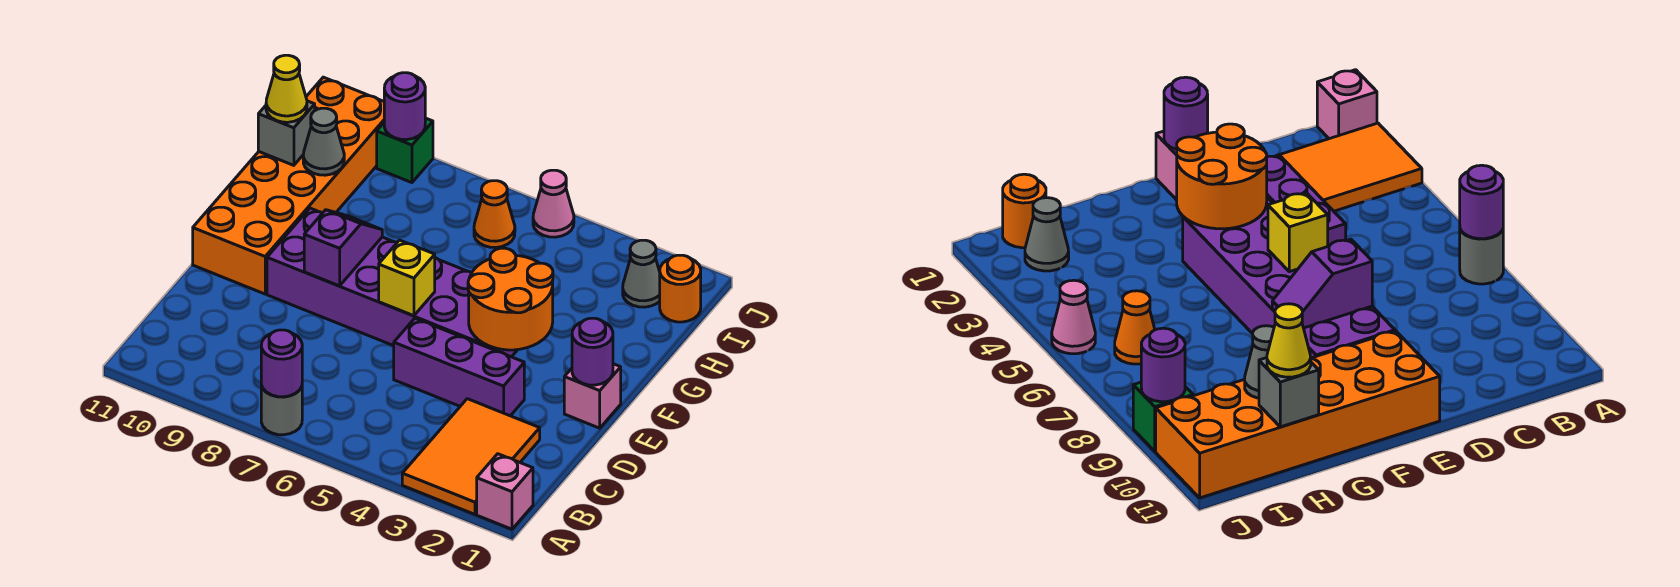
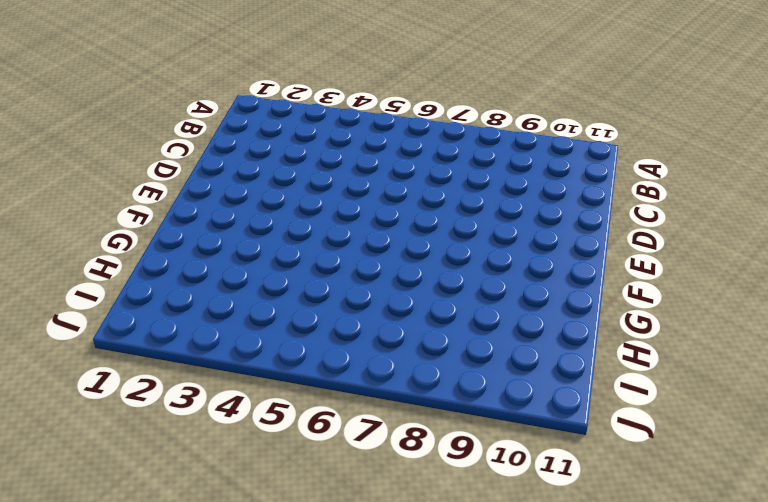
none -> pink brick A1 level 1
none -> orange tile A2:C3 level 1
none -> grey round brick A7 level 1

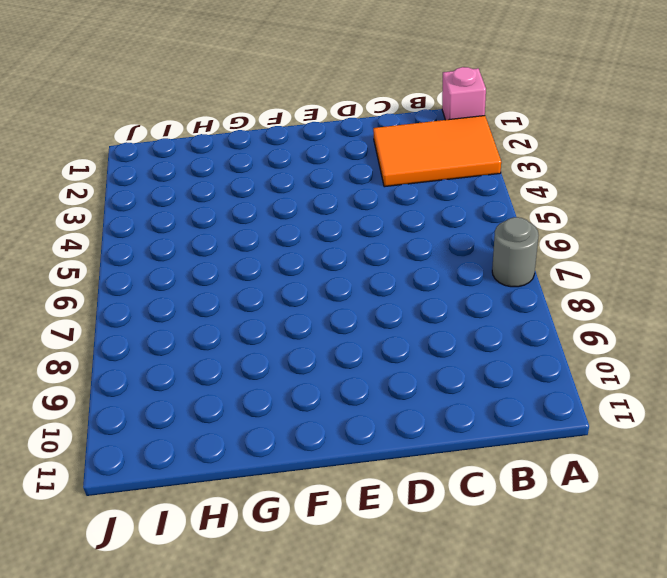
none -> purple brick D3:D5 level 1
none -> pink brick E1 level 1
none -> purple brick E4:F9 level 1

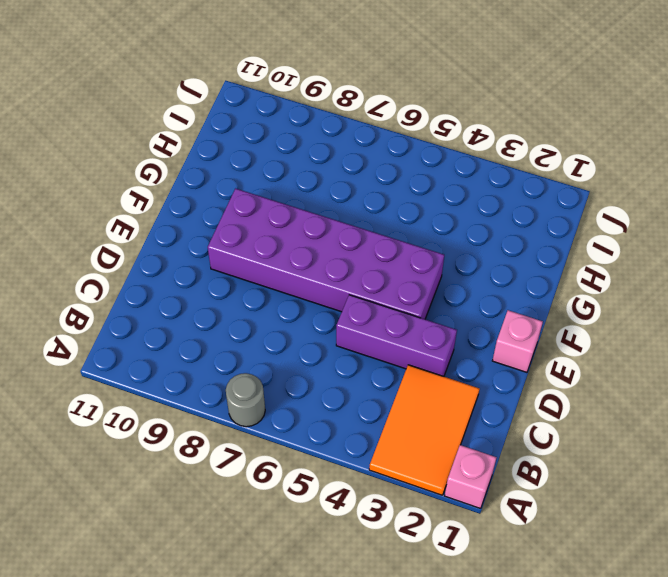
none -> orange brick E10:J11 level 1
none -> orange round brick I1 level 1
none -> grey cone I2 level 1

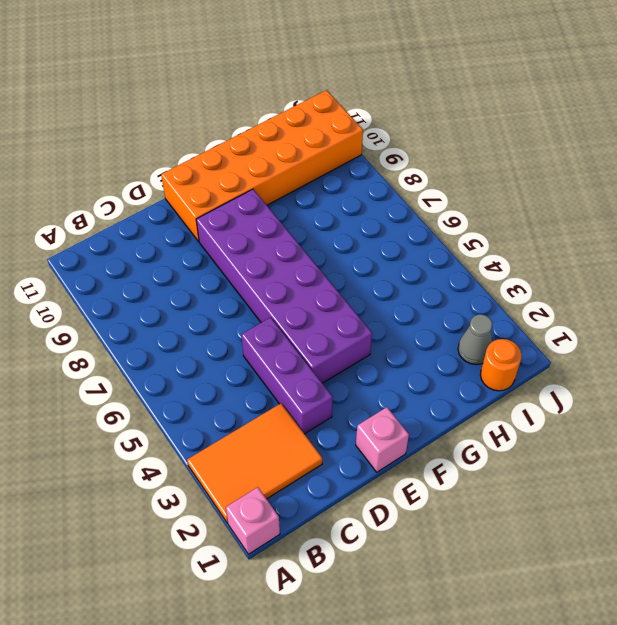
none -> grey round brick A7 level 1
none -> orange cone I6 level 1
none -> pink cone J5 level 1

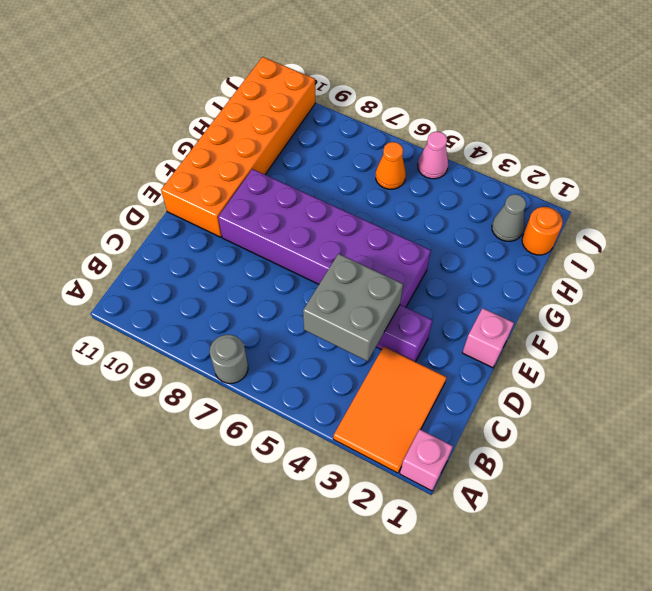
grey brick C4:D5 level 2 -> none
none -> green brick J9 level 1
none -> purple round brick A7 level 2
none -> purple round brick E1 level 2

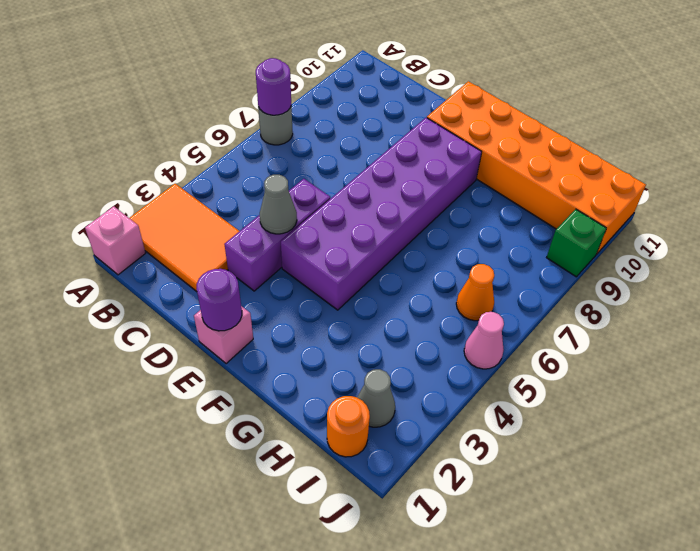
grey cone D4 level 2 -> grey cone H10 level 2
none -> orange round brick E3:F4 level 2
none -> yellow brick E6 level 2
none -> purple slope E8:F8 level 2 top E

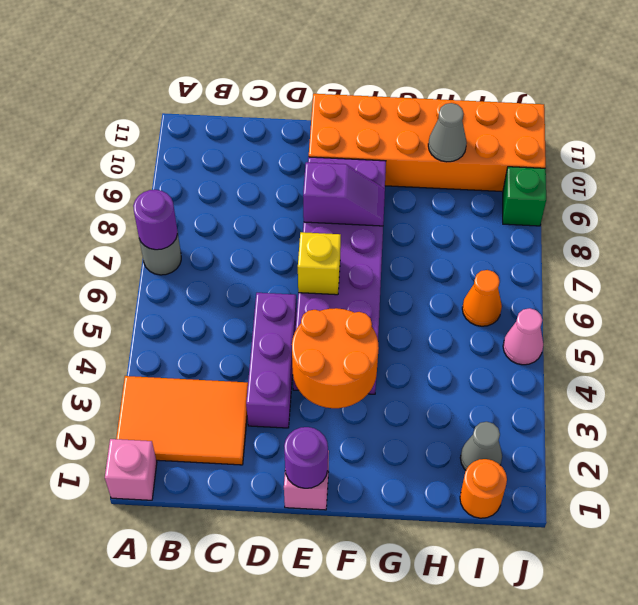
none -> grey brick H11 level 2
none -> purple round brick J9 level 2
none -> yellow cone H11 level 3

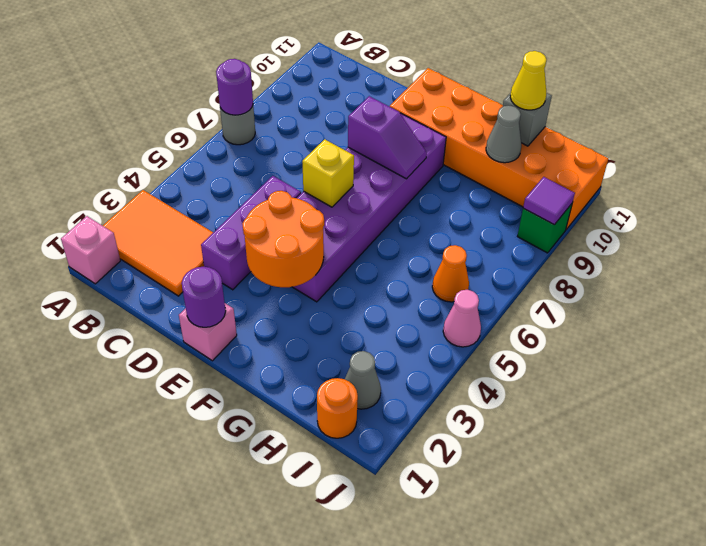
purple tile J9 level 2 -> purple round brick J9 level 2

